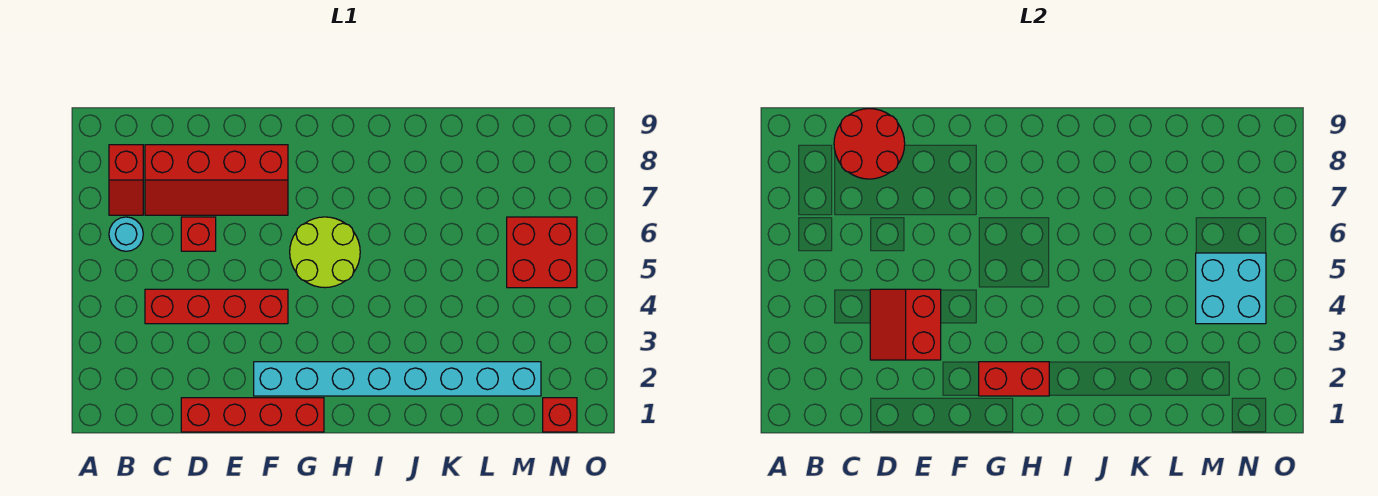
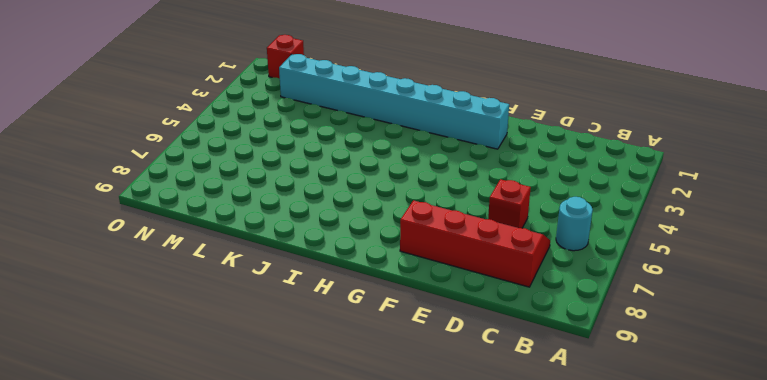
none -> red slope B7:B8 level 1 top 8
none -> red brick C4:F4 level 1
none -> red brick D1:G1 level 1

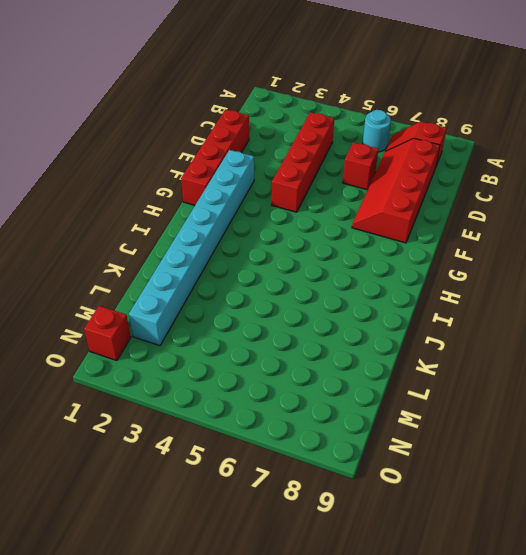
none -> lime round brick G5:H6 level 1
none -> red brick M5:N6 level 1
none -> red round brick C8:D9 level 2

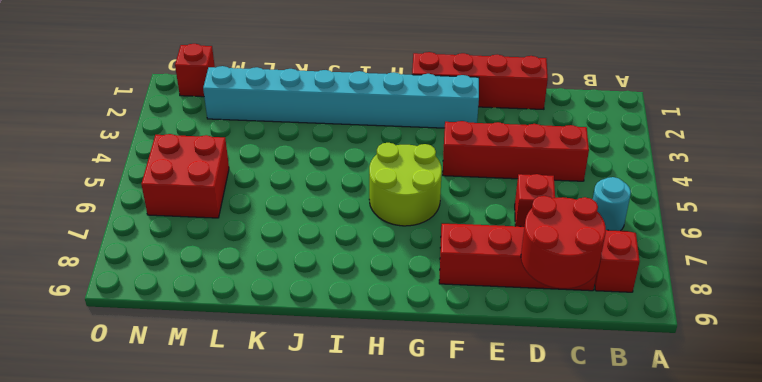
none -> red slope D3:E4 level 2 top E
none -> red brick G2:H2 level 2
none -> cyan brick M4:N5 level 2

